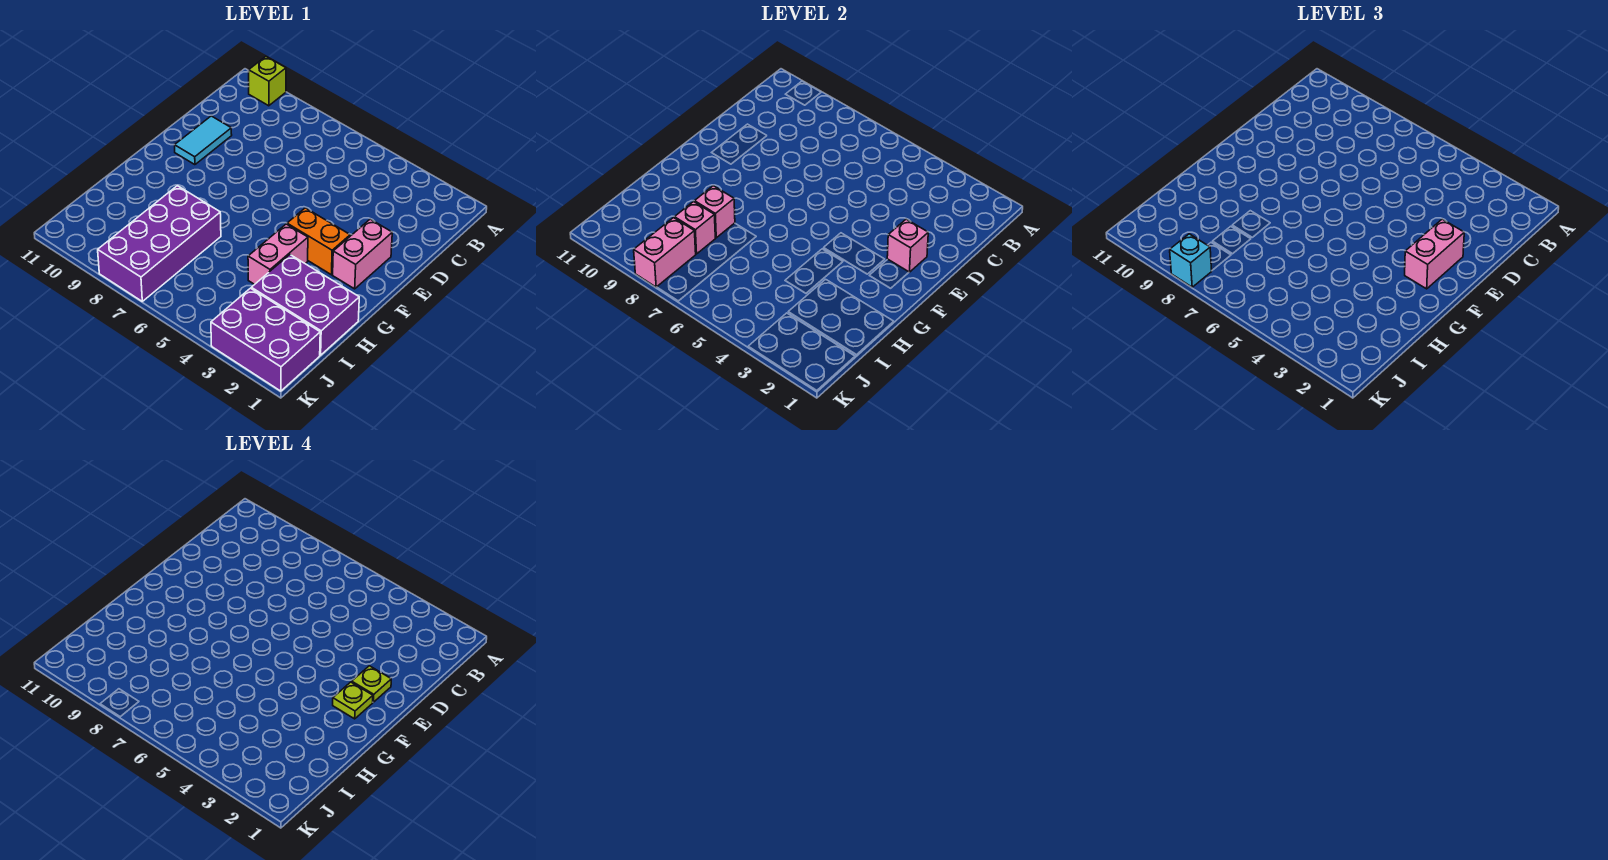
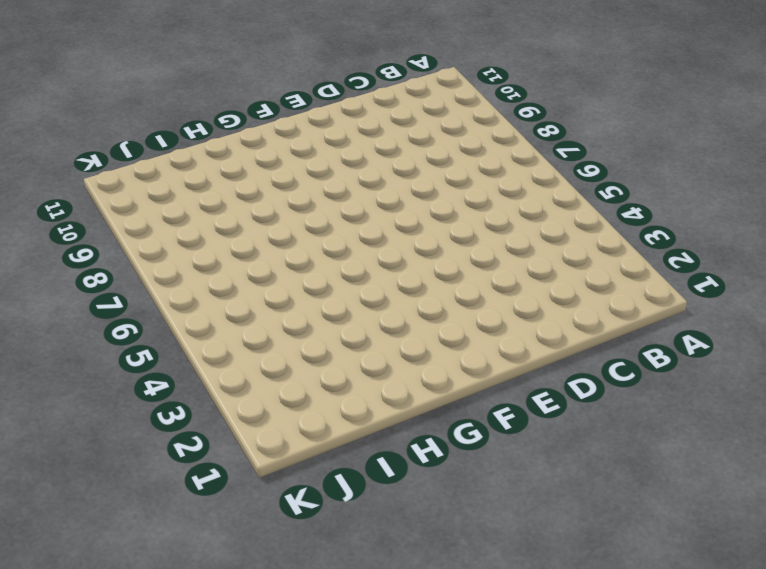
none -> lime brick A10 level 1
none -> cyan tile D10:E10 level 1
none -> pink brick E2:F2 level 1

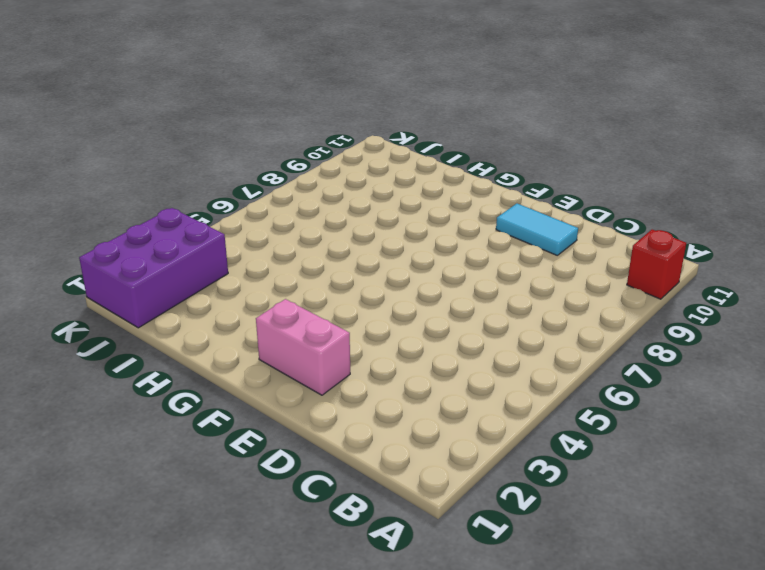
red brick A10 level 1 -> lime brick A10 level 1
none -> orange brick F3:F4 level 1
none -> pink brick G4:H4 level 1
none -> purple brick H1:I3 level 1

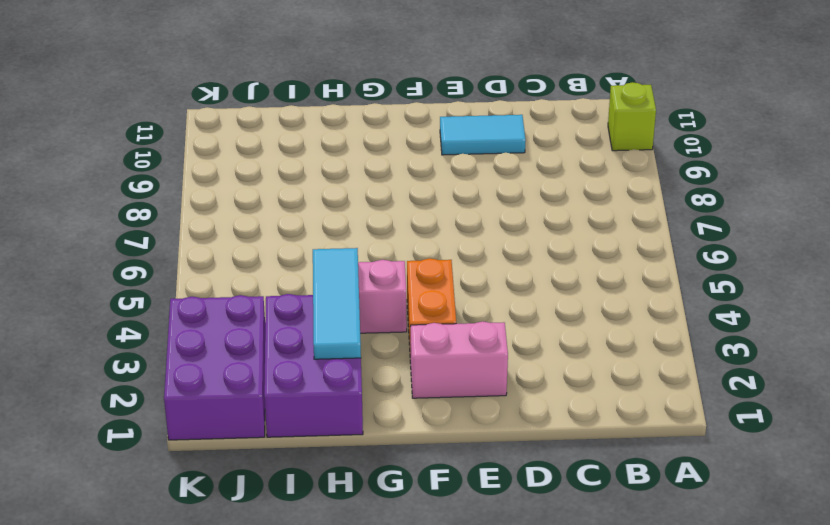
cyan tile H2:H4 level 2 -> none
none -> purple brick H7:K8 level 1
none -> pink brick E2 level 2
none -> pink brick H8 level 2

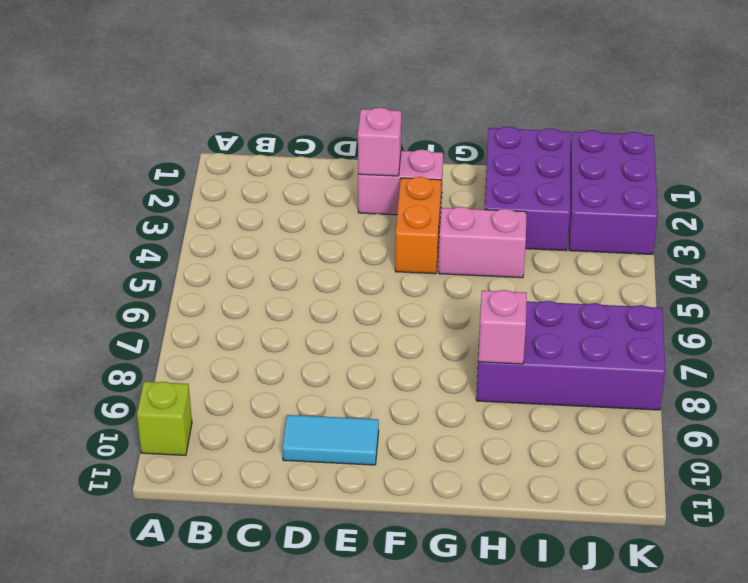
none -> pink brick I8 level 2
none -> pink brick J8:K8 level 2
none -> pink brick E2:F2 level 3

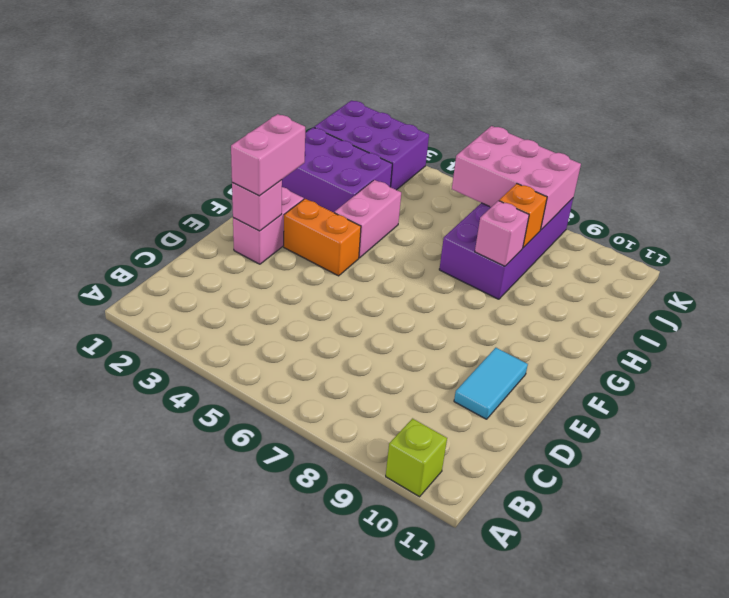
orange brick I8 level 2 -> pink brick I8 level 2
pink brick J6:K8 level 2 -> pink brick J8:K8 level 2
none -> cyan brick K8 level 3
none -> lime plate E2 level 4
none -> lime plate F2 level 4

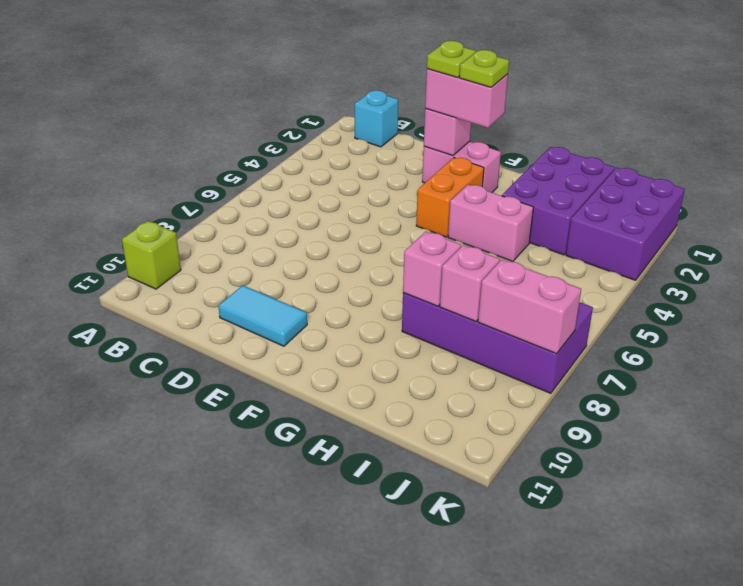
cyan brick B1 level 1 -> cyan brick K8 level 3

